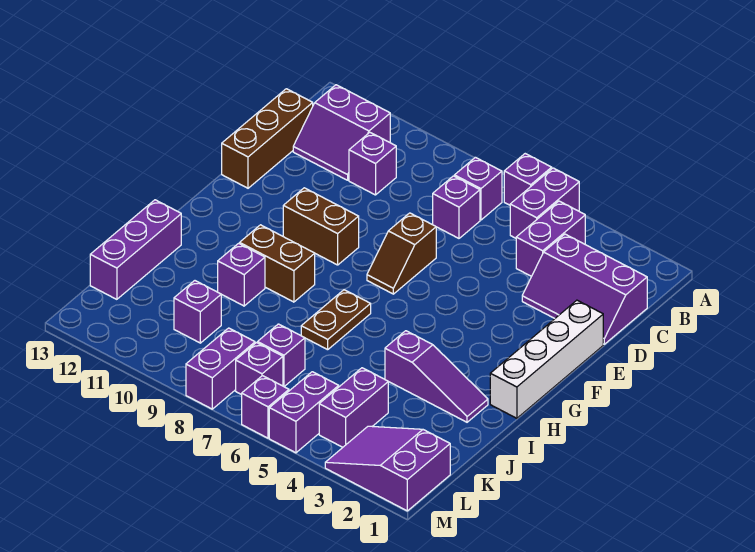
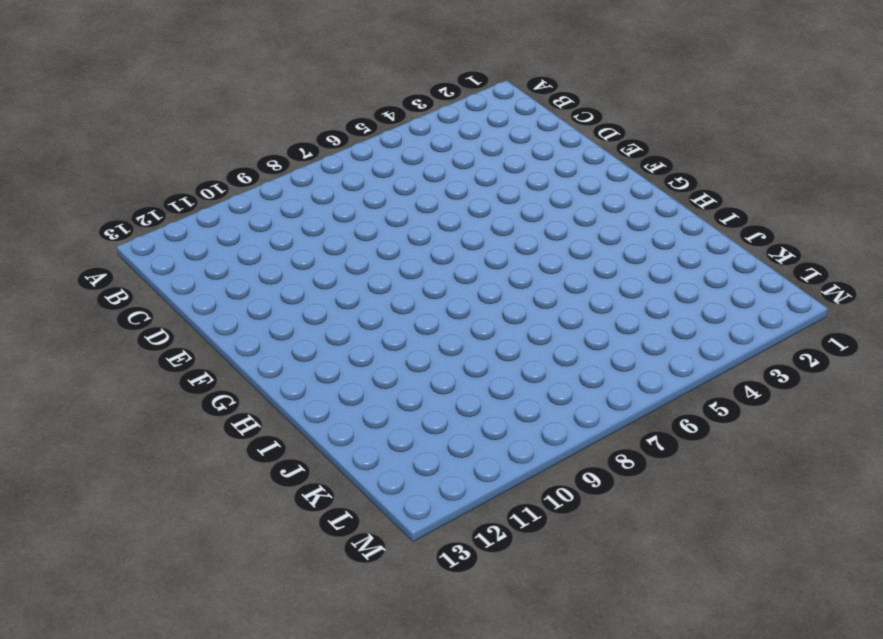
none -> purple brick A5:B5 level 1
none -> purple brick A6 level 1
none -> purple brick B4:C4 level 1

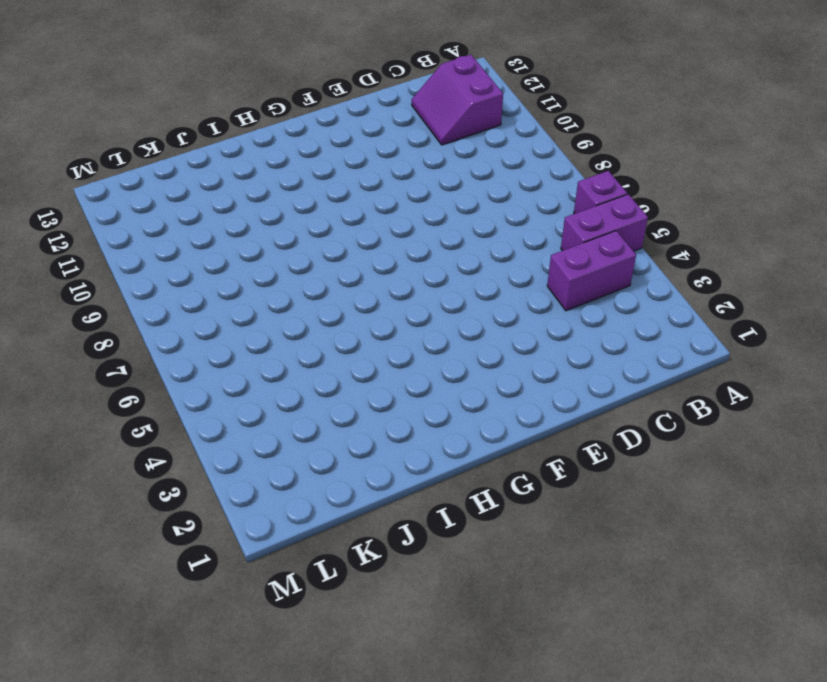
none -> purple brick B7 level 1
none -> purple slope C1:D3 level 1 top C
none -> purple brick C7 level 1

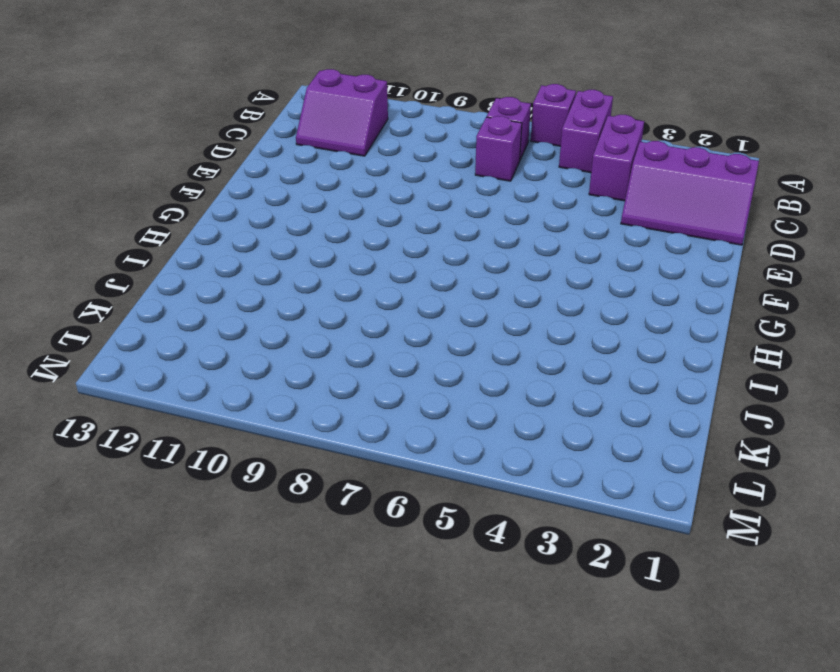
none -> purple brick C10 level 1
none -> brown brick C13:E13 level 1
none -> white brick E1:H1 level 1

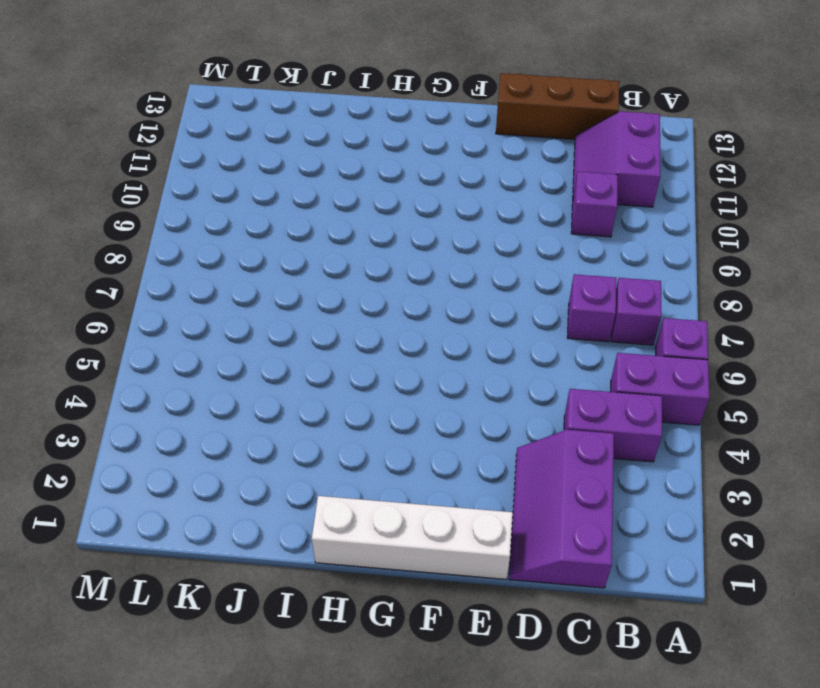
none -> brown slope E7:F7 level 1 top E
none -> brown brick F9:F10 level 1
none -> brown plate H7:I7 level 1

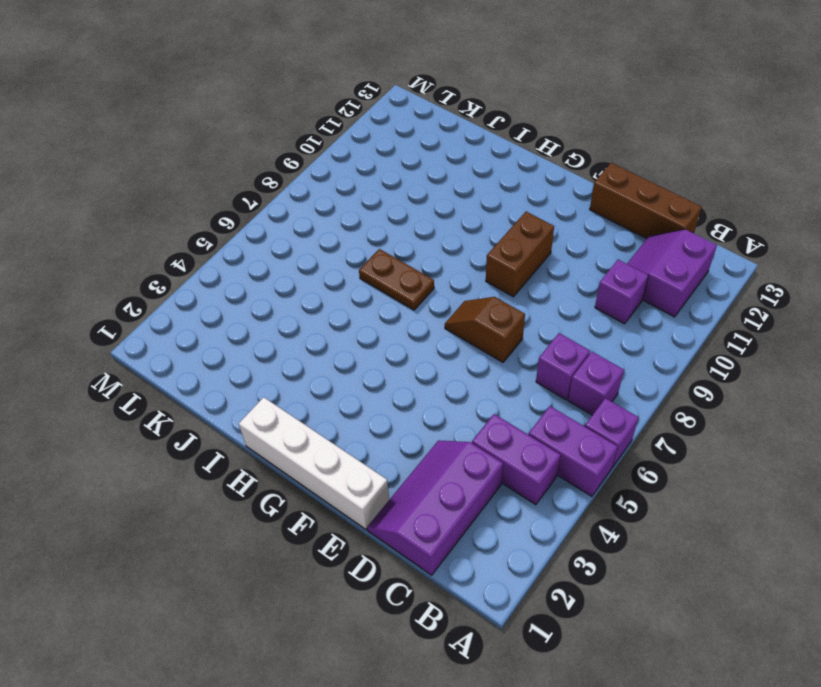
none -> brown brick H9:H10 level 1
none -> purple slope I2:I4 level 1 top 4
none -> purple brick I10 level 1

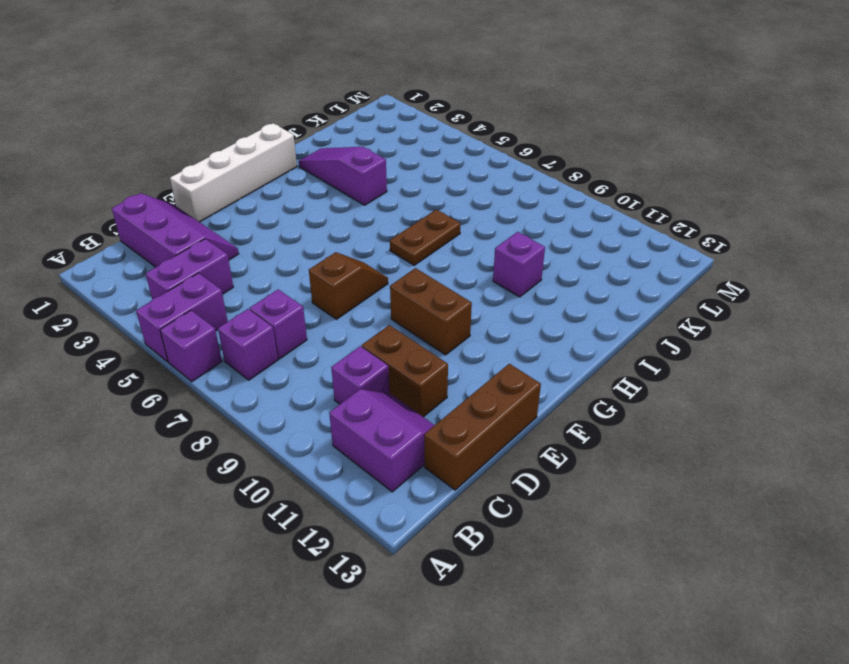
brown brick D10:D11 level 1 -> brown brick H9:H10 level 1
none -> purple brick I13:K13 level 1
none -> purple brick K4:L4 level 1
none -> purple brick K7 level 1

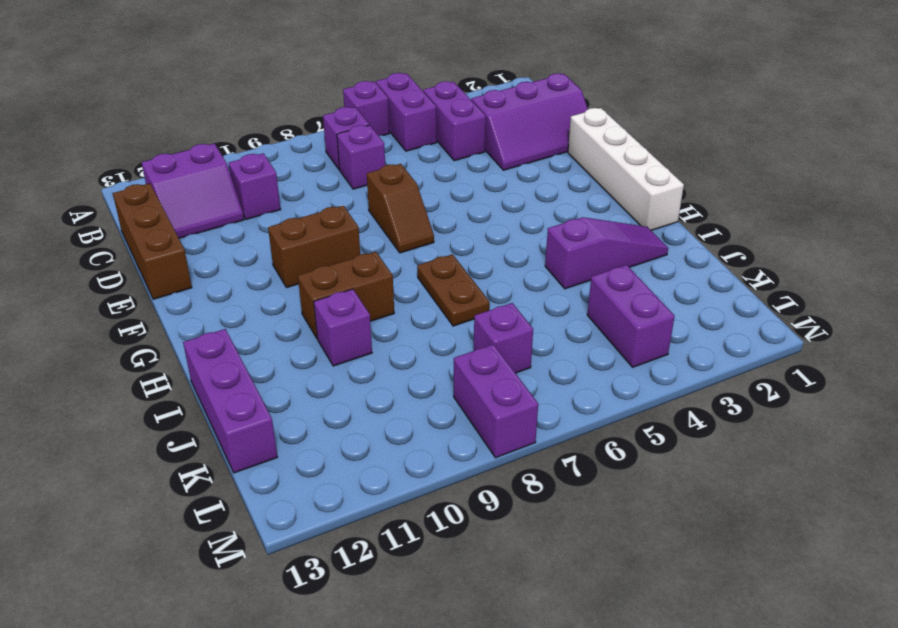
none -> purple brick K10 level 1
none -> purple slope L1:M3 level 1 top 1
none -> purple brick L5:M5 level 1

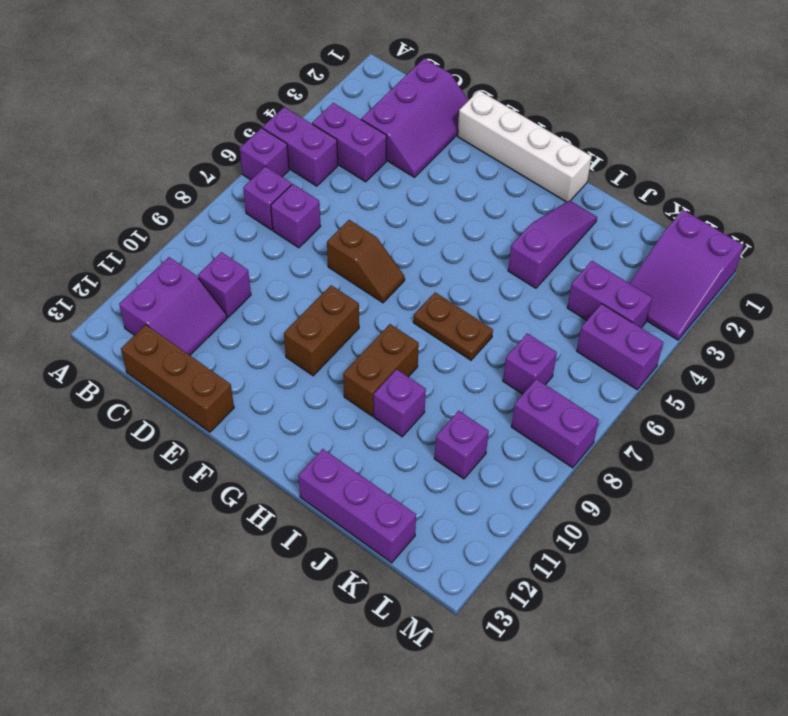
none -> purple brick L7 level 1
none -> purple brick M6 level 1

